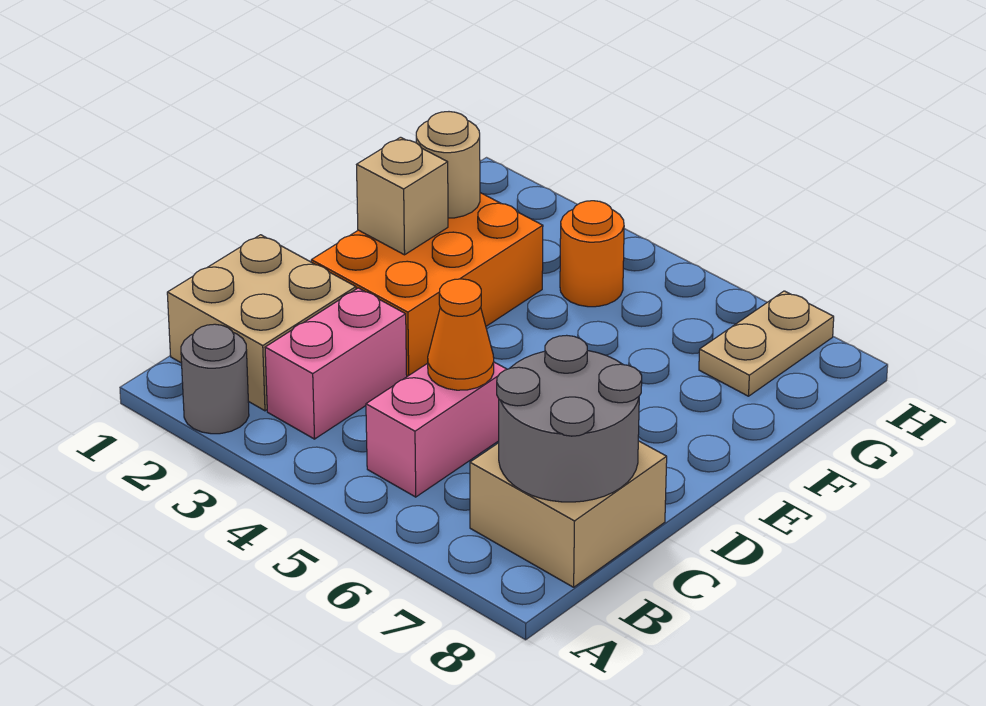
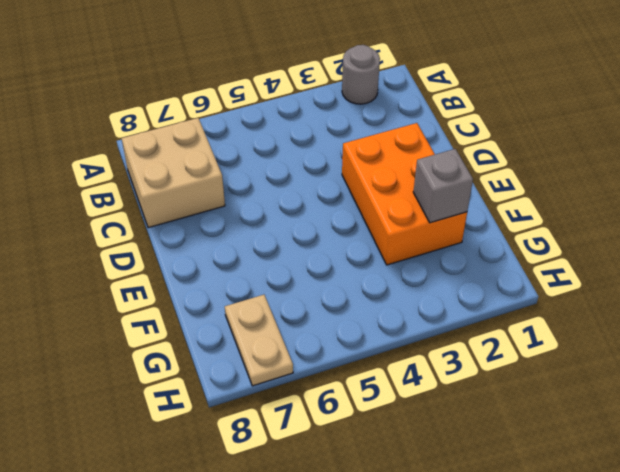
grey brick F2 level 2 -> tan round brick F2 level 2
none -> tan brick B1:C2 level 1
none -> pink brick B3:C3 level 1
none -> pink brick B5:C5 level 1

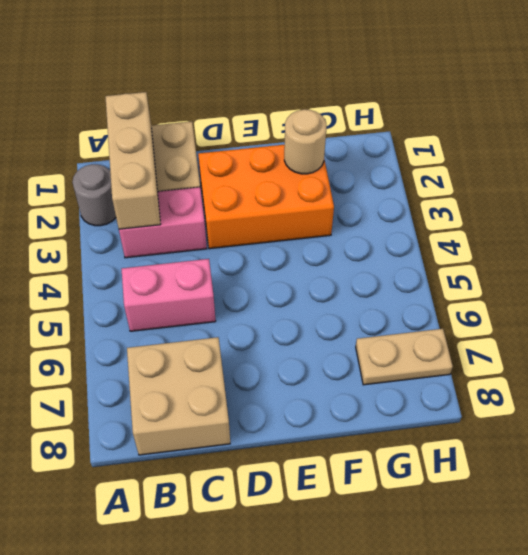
tan brick B1:B3 level 2 -> none
none -> orange round brick G4 level 1
none -> grey round brick B7:C8 level 2
none -> orange cone C5 level 2

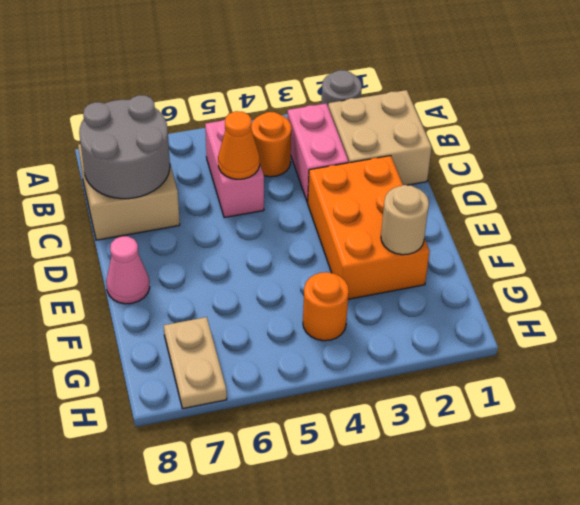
orange round brick B4 level 1 -> none
pink cone E8 level 1 -> none
none -> tan brick E2 level 2

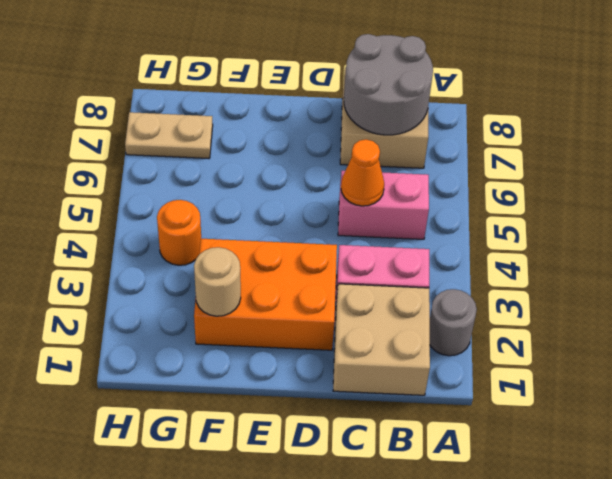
none -> tan brick E2 level 2

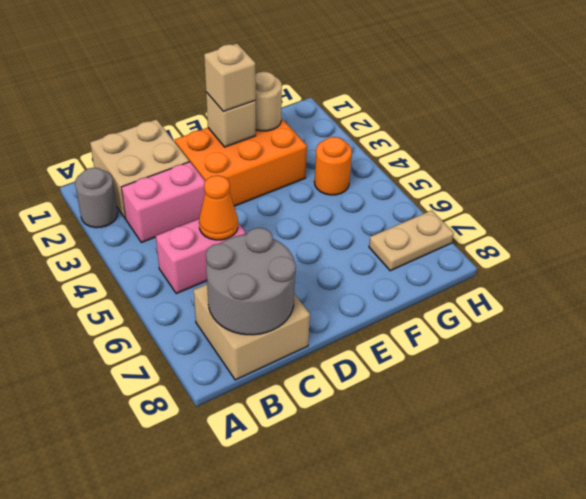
tan brick E2 level 3 -> none

